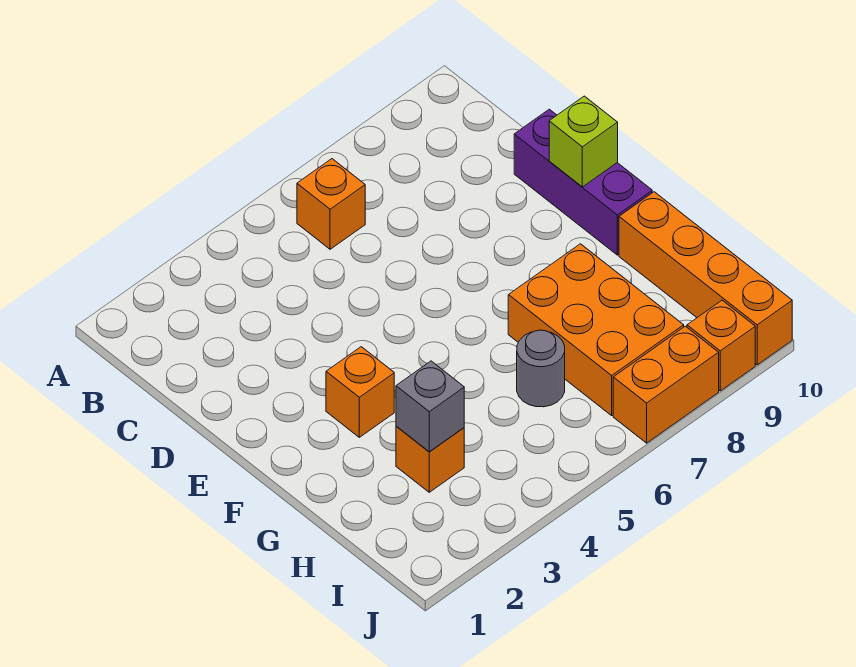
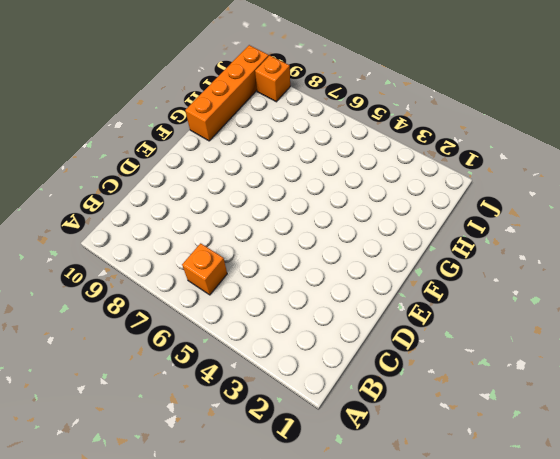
none -> purple brick D10:F10 level 1
none -> orange brick F3 level 1

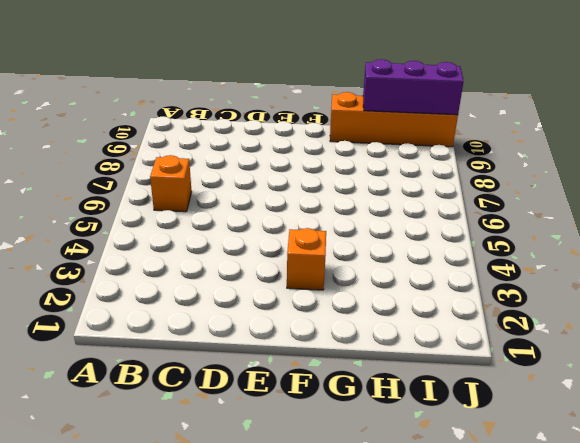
purple brick H10:J10 level 2 -> purple brick D10:F10 level 1
none -> orange brick G7:I8 level 1
none -> orange brick H3 level 1

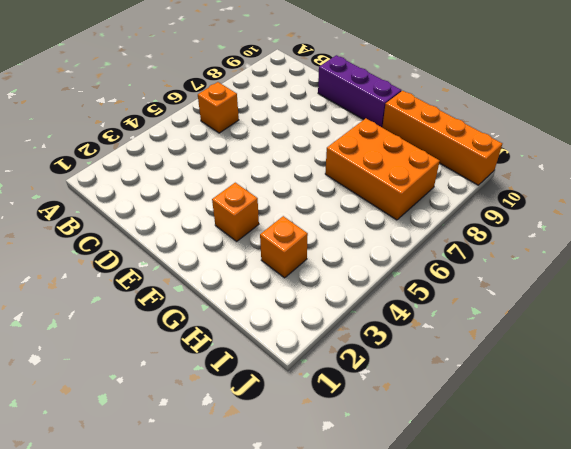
none -> grey round brick H6 level 1
none -> orange brick J7:J8 level 1

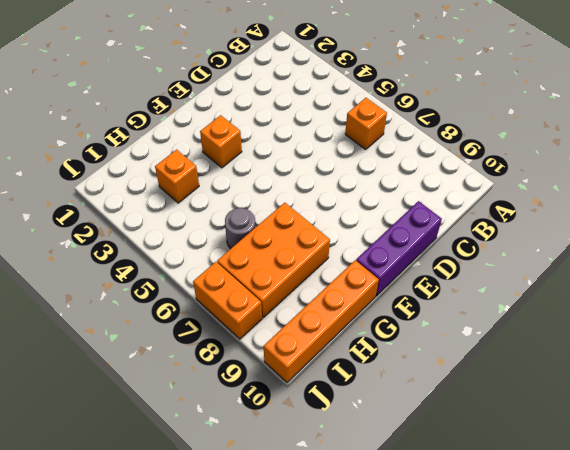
none -> orange brick J9 level 1
none -> lime brick E10 level 2

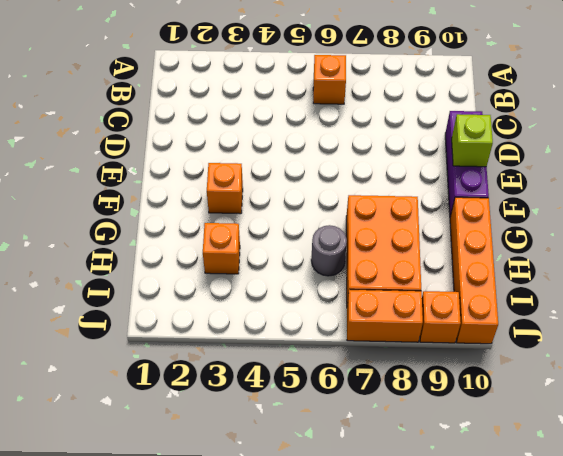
none -> grey brick H3 level 2

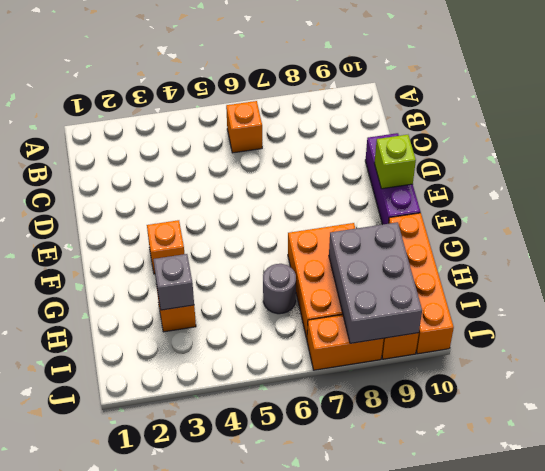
grey brick H8:J9 level 2 -> none

